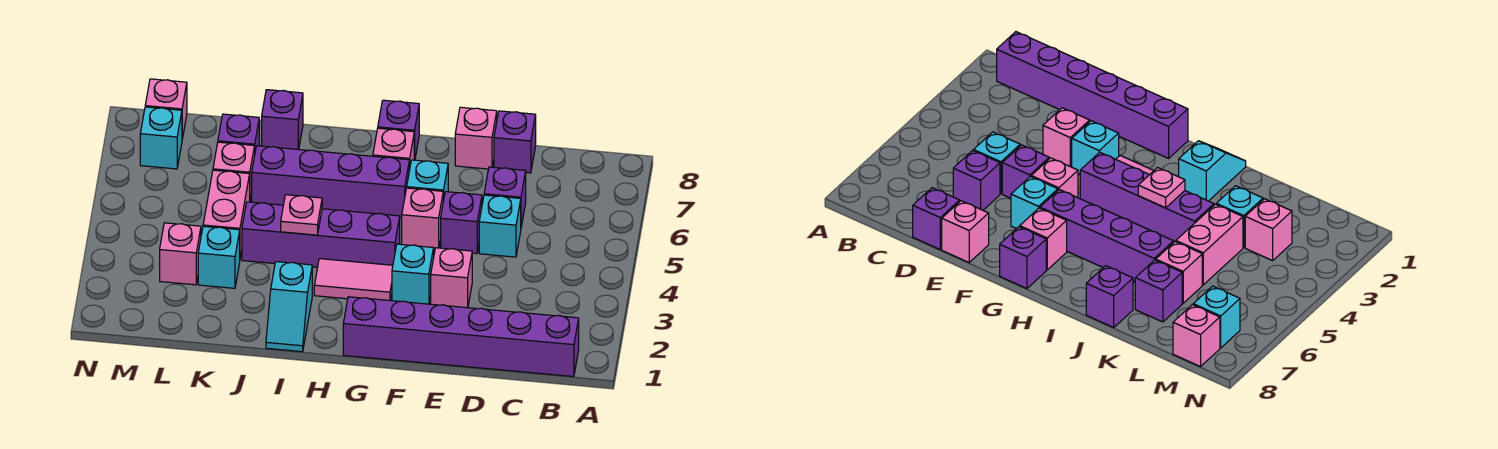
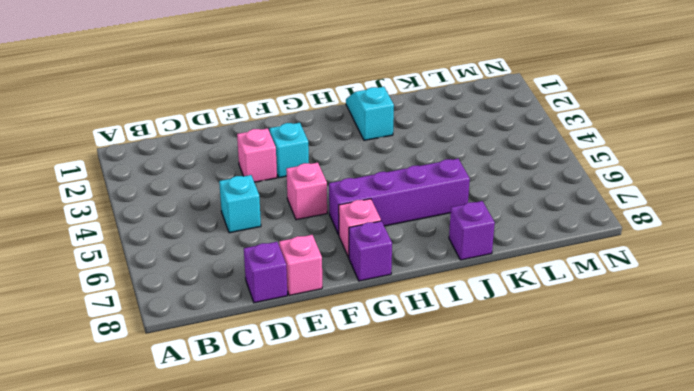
none -> purple brick B1:G1 level 1
none -> purple brick D6 level 1
none -> purple brick E5 level 1

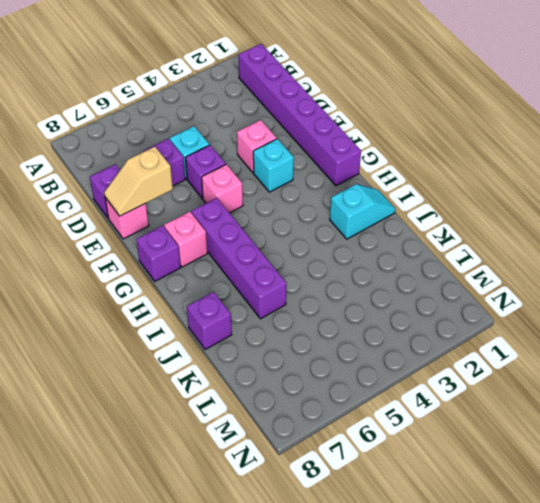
tan slope E7:E8 level 2 top 7 -> none
none -> cyan brick F6 level 1
none -> pink tile G3:H3 level 1
none -> purple brick G4:J4 level 1

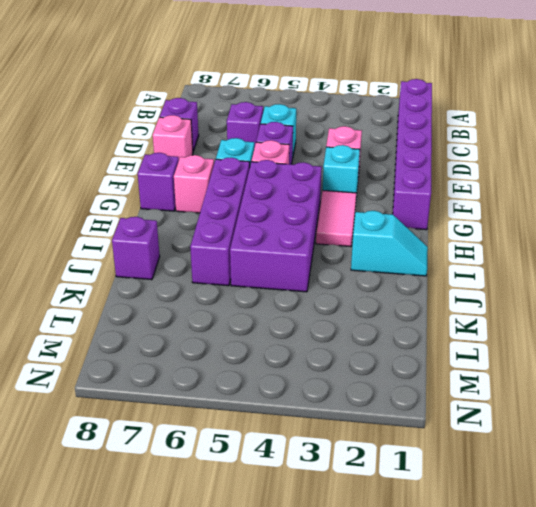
purple brick G4:J5 level 1 -> purple brick G4:J4 level 1
none -> cyan brick K3 level 1
none -> pink brick K4:K5 level 1
none -> pink brick K6 level 1

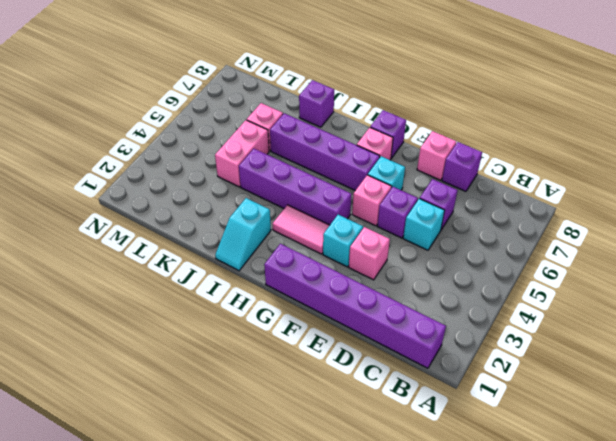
none -> cyan brick K3 level 1
none -> purple brick K7 level 1
none -> pink brick L3 level 1

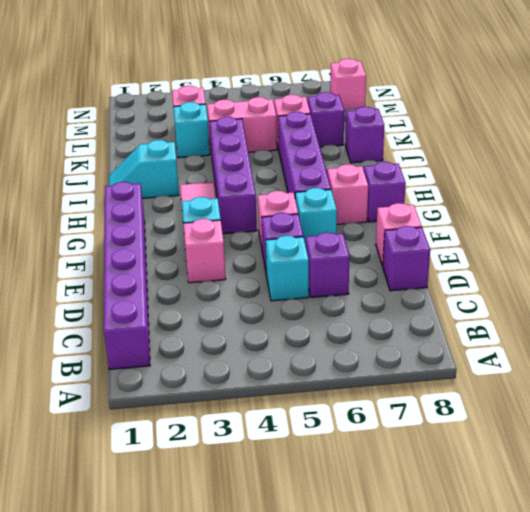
none -> cyan brick M7 level 1
none -> pink plate I4 level 2

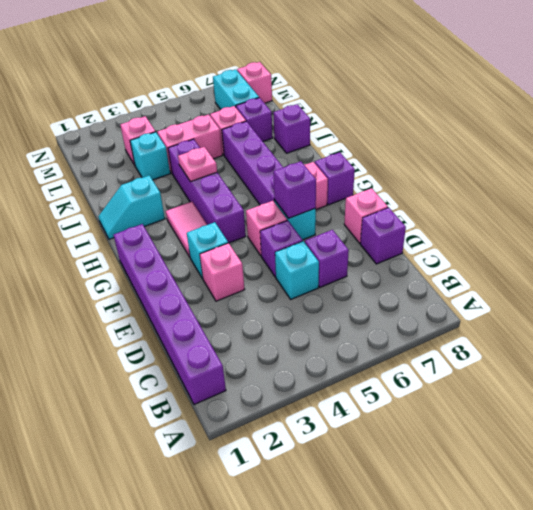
purple brick F6 level 2 -> none
cyan brick L7:M7 level 1 -> cyan brick M7 level 1

